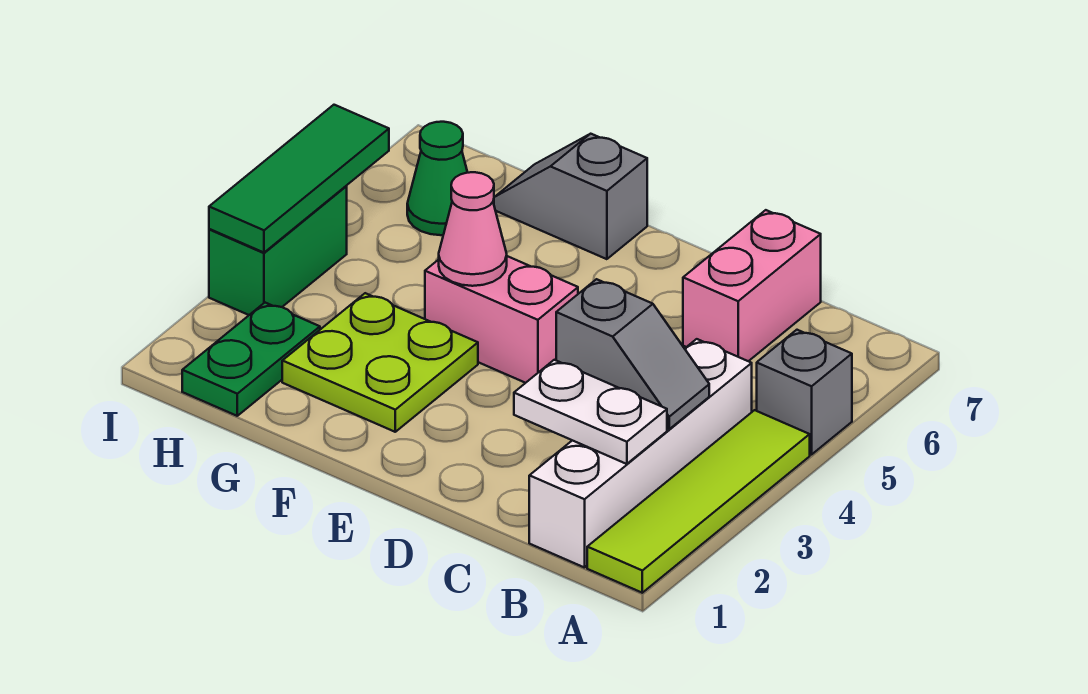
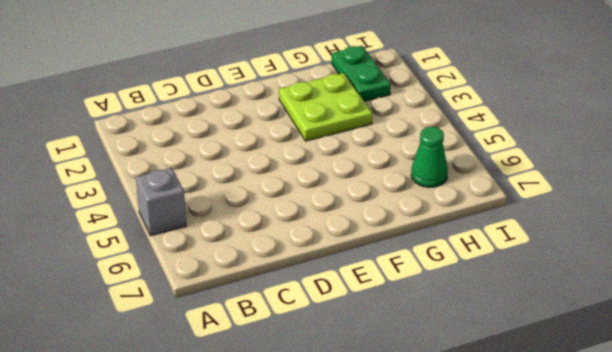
none -> lime tile A1:A4 level 1
none -> white brick B1:B4 level 1
none -> pink brick C6:C7 level 1

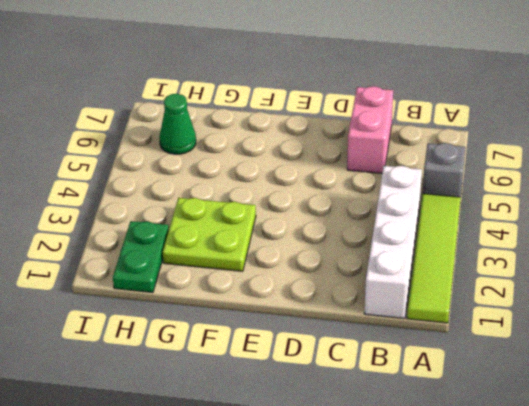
none -> pink brick E4:F4 level 1
none -> grey slope F7:G7 level 1 top F
none -> green brick I3:I4 level 1

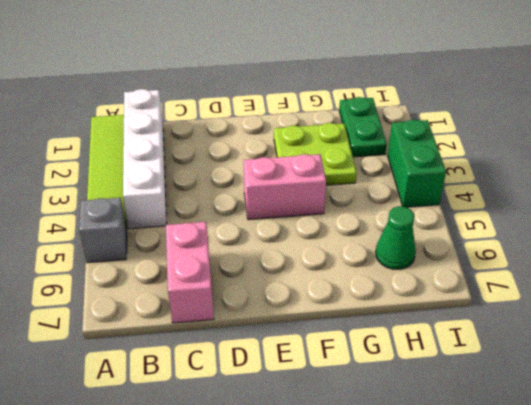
none -> grey slope F7:G7 level 1 top F
none -> white plate B2:C2 level 2
none -> grey slope B3:C3 level 2 top C

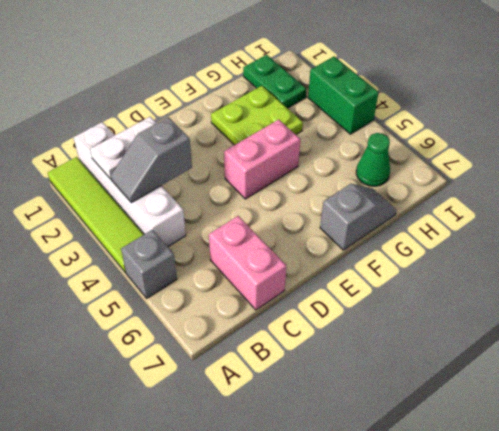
none -> pink cone F4 level 2
none -> green tile I3:I5 level 2

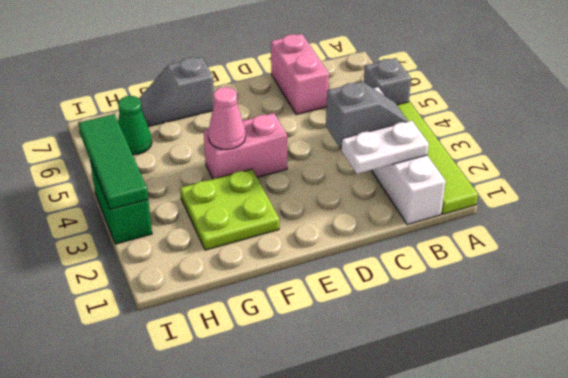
none -> green plate H1:H2 level 1

